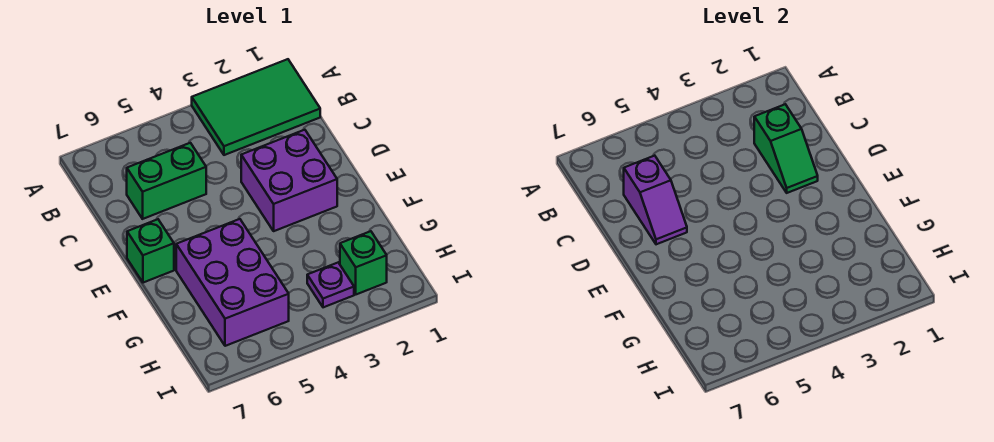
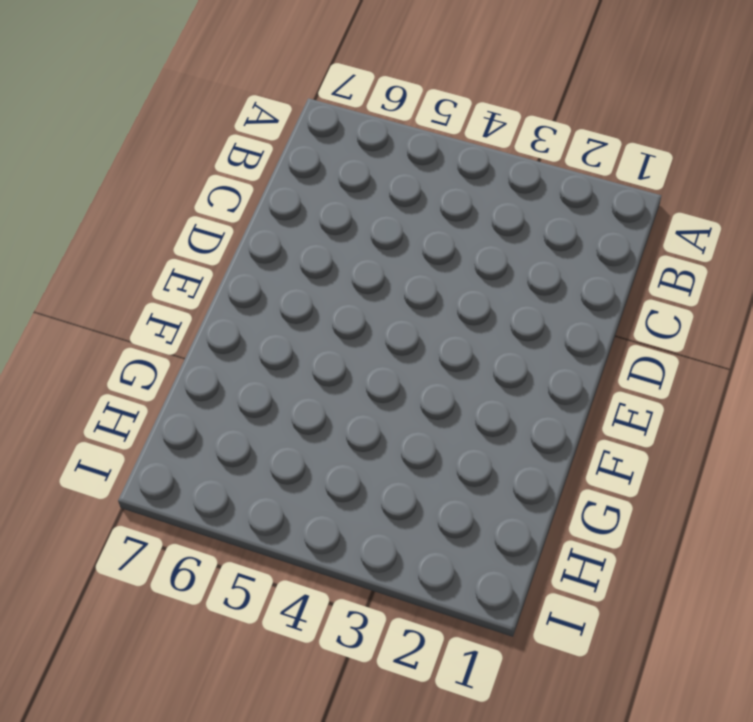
none -> green tile A1:B3 level 1
none -> green brick C5:C6 level 1

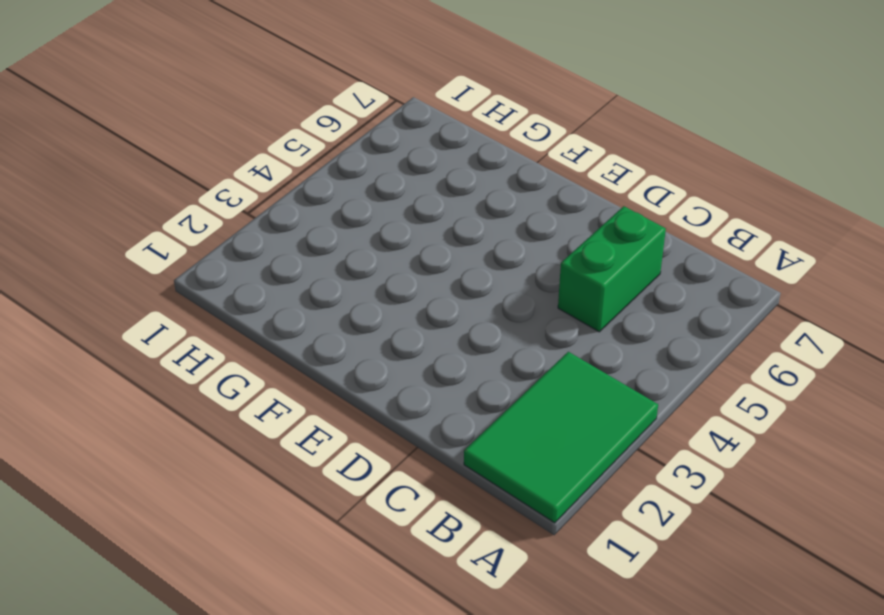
none -> purple brick D2:E3 level 1
none -> green brick E7 level 1

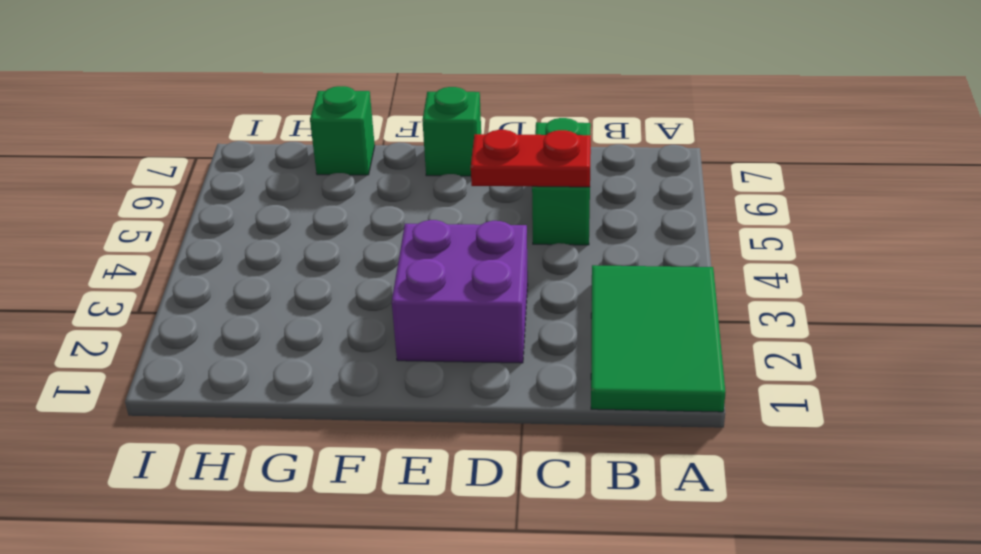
red plate C5:D5 level 2 -> none
green brick G7 level 1 -> green brick H2 level 1
none -> purple brick F5:H6 level 1
none -> purple plate H3 level 1

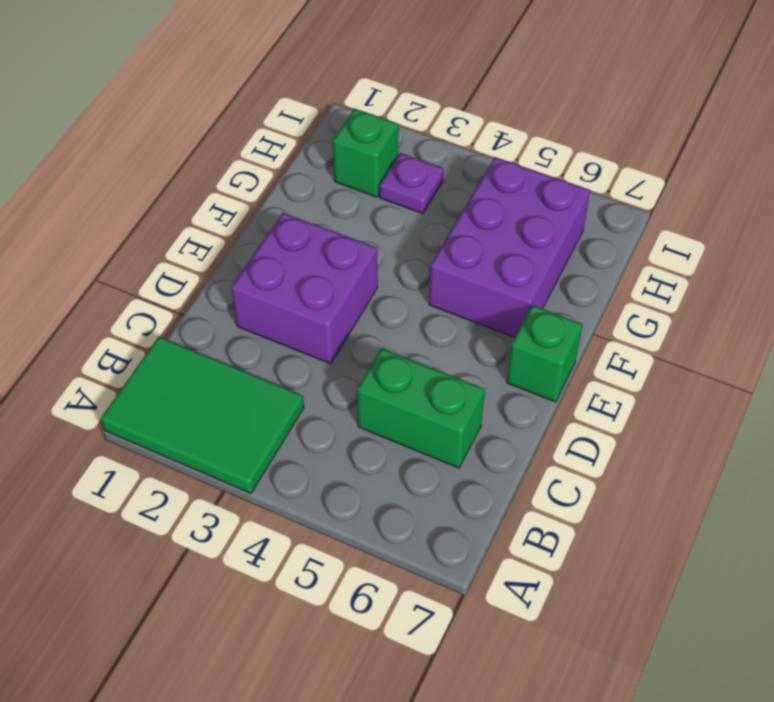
none -> green slope C2:D2 level 2 top C
none -> purple slope C6:D6 level 2 top C

